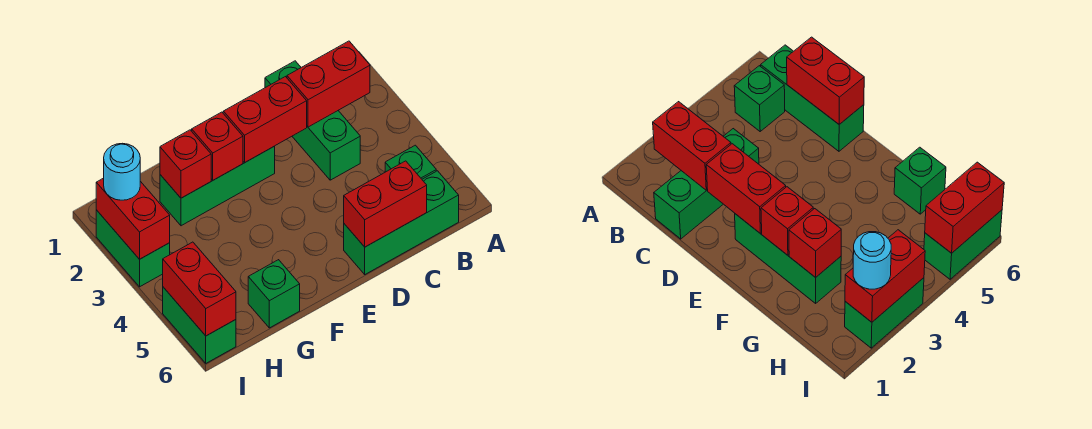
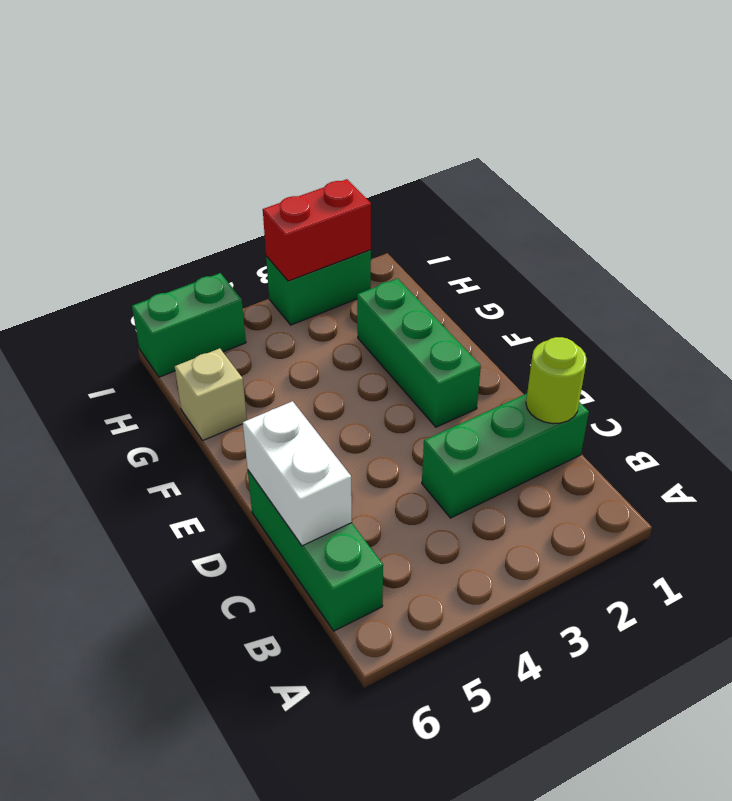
lime round brick C1 level 2 -> none
white brick C6:D6 level 2 -> red brick C6:D6 level 2
tan brick G6 level 1 -> green brick G6 level 1
none -> green brick B5 level 1
none -> red brick B2:C2 level 2
none -> red brick D2:E2 level 2

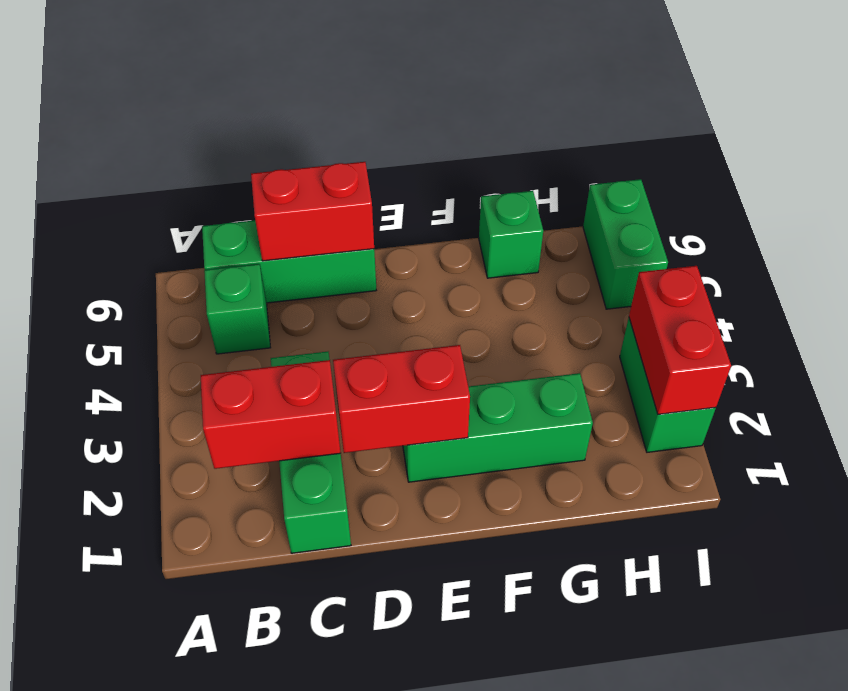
none -> red brick F2 level 2
none -> red brick G2 level 2
none -> red brick I5:I6 level 2

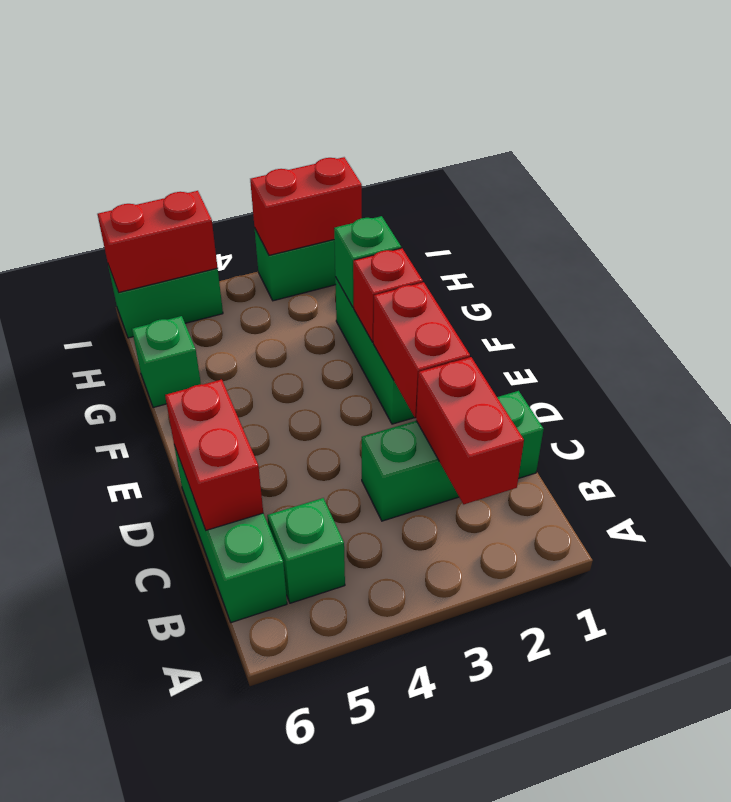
green brick G2 level 2 -> red brick G2 level 2
none -> cyan round brick I2 level 3

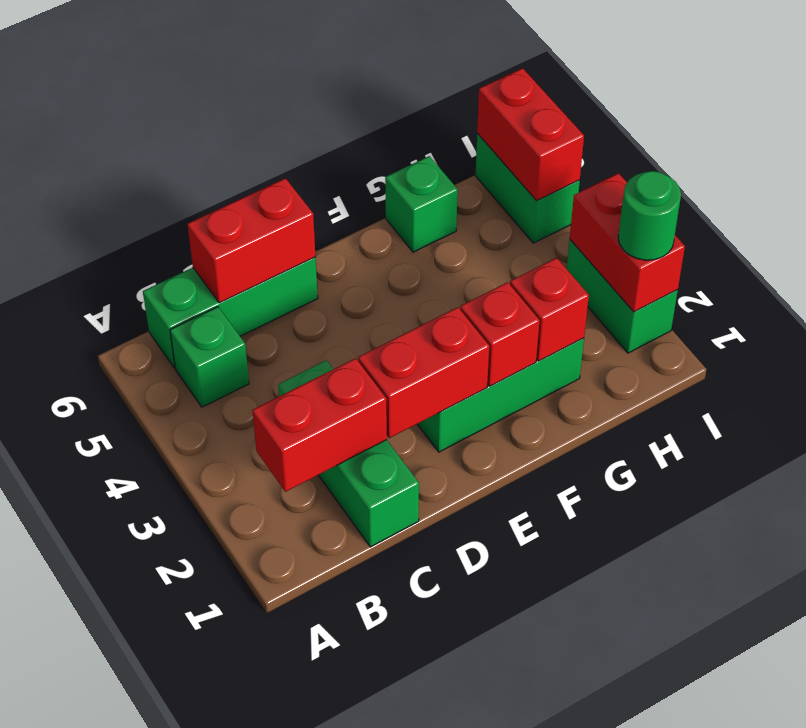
green round brick I2 level 3 -> cyan round brick I2 level 3

